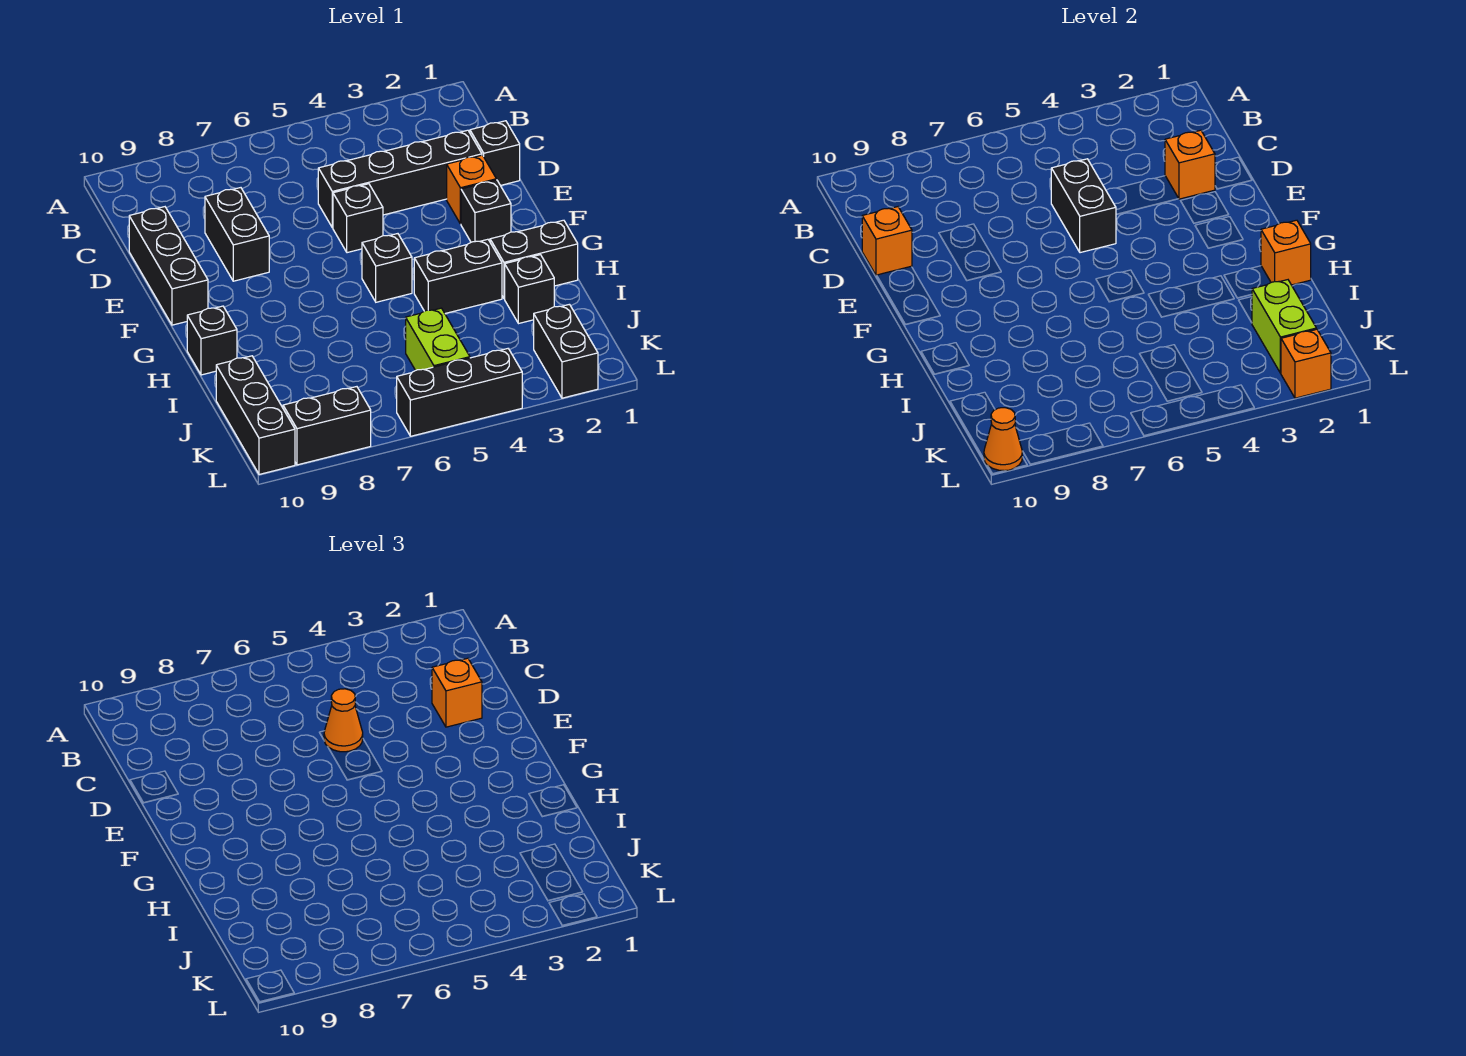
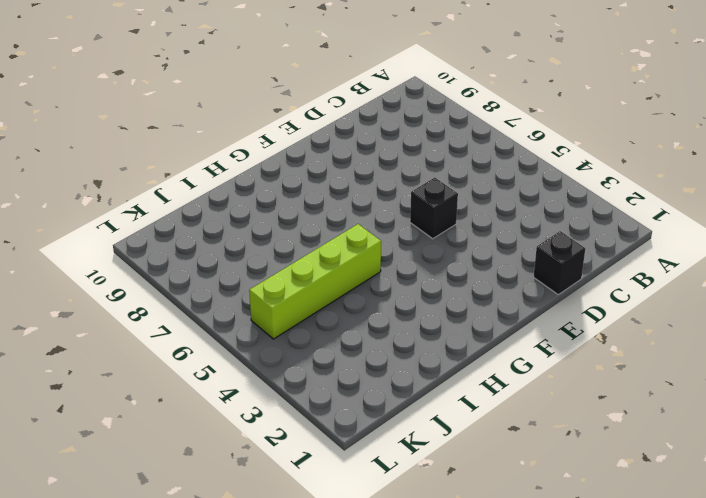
lime brick H5:K5 level 1 -> lime brick J5:K5 level 1
none -> black brick D2:D5 level 1
none -> black brick D8:E8 level 1
none -> black brick D10:F10 level 1

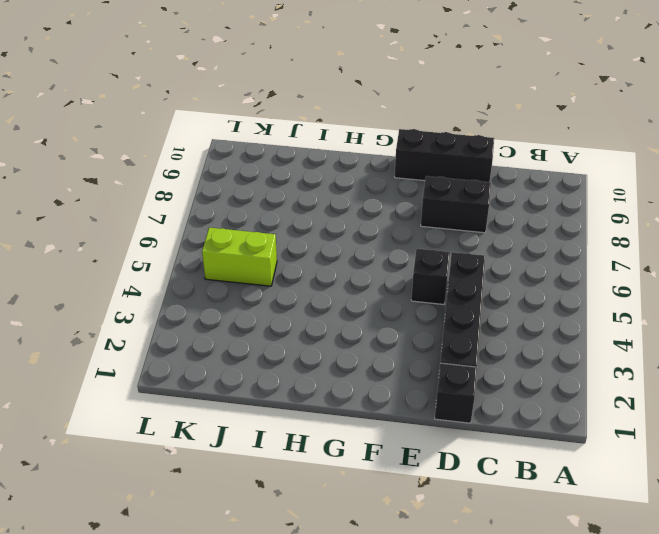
none -> orange brick E2 level 1
none -> black brick F2 level 1
none -> black brick G5 level 1

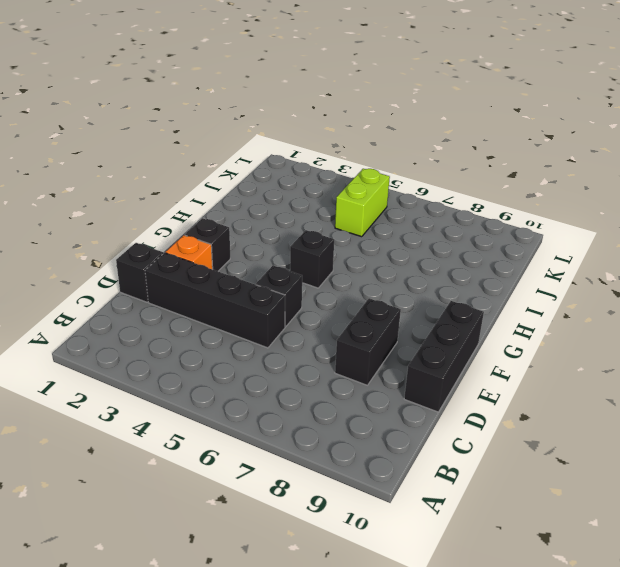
none -> black brick H1:H2 level 1
none -> black brick H3:H4 level 1
none -> black brick H10 level 1

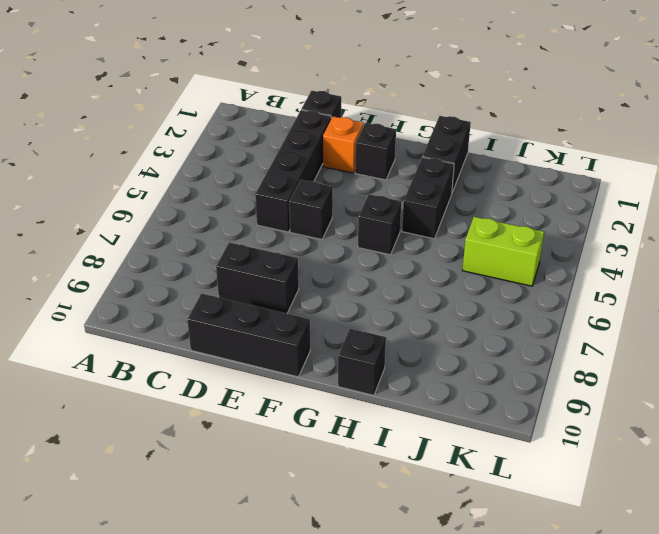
none -> black brick I2 level 1
none -> black brick J10:L10 level 1
none -> black brick K2:L2 level 1

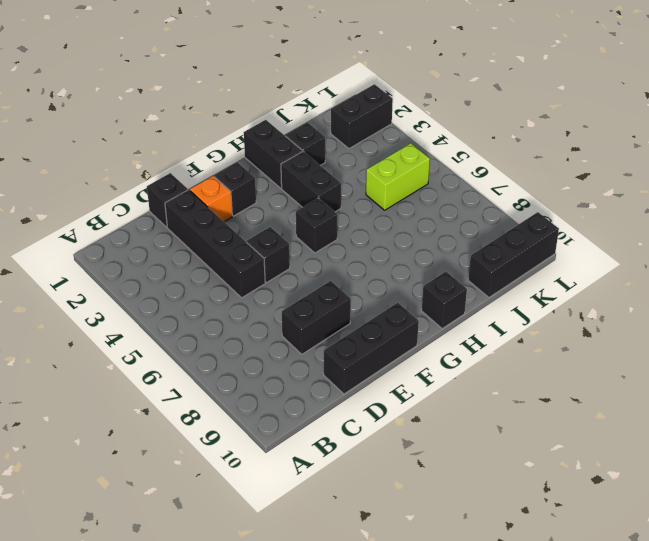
none -> black brick L4:L6 level 1
none -> black brick L8:L9 level 1
none -> orange brick D2 level 2

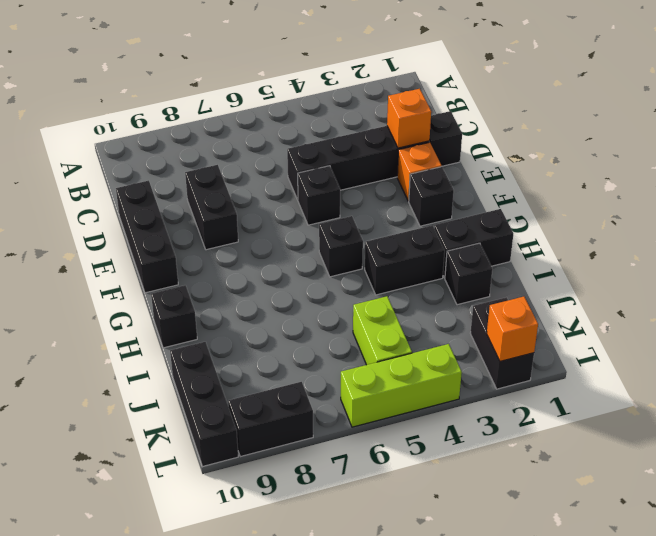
lime brick L4:L6 level 1 -> black brick L4:L6 level 1
none -> black brick D5:E5 level 2
none -> orange brick D10 level 2
none -> orange brick H1 level 2

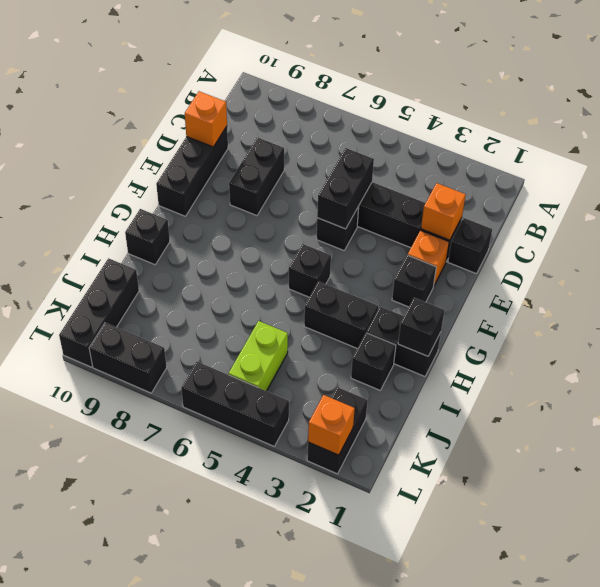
black brick H1 level 2 -> orange brick H1 level 2
none -> lime brick J2:K2 level 2
none -> orange cone L10 level 2
none -> orange brick D2 level 3

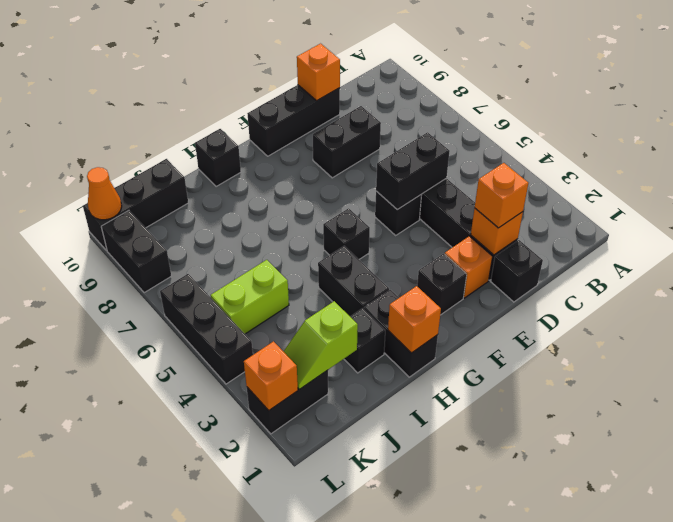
lime slope J2:K2 level 2 top J -> lime brick J2:K2 level 2
none -> orange cone D5 level 3

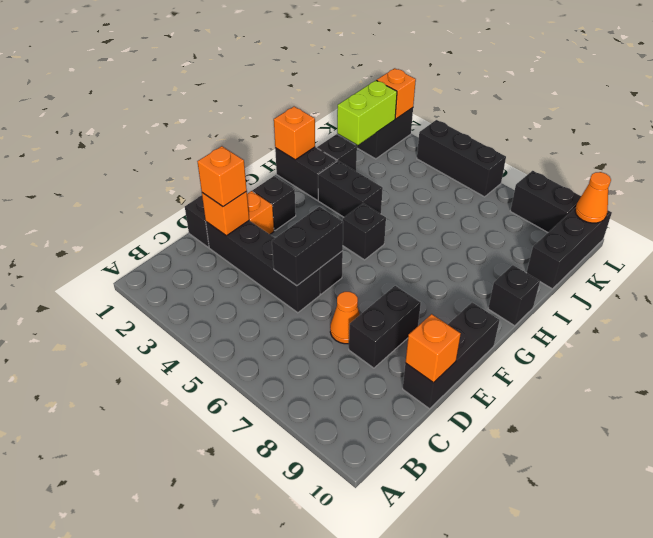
orange cone D7 level 1 -> orange cone D5 level 3
none -> lime brick J5:K5 level 1

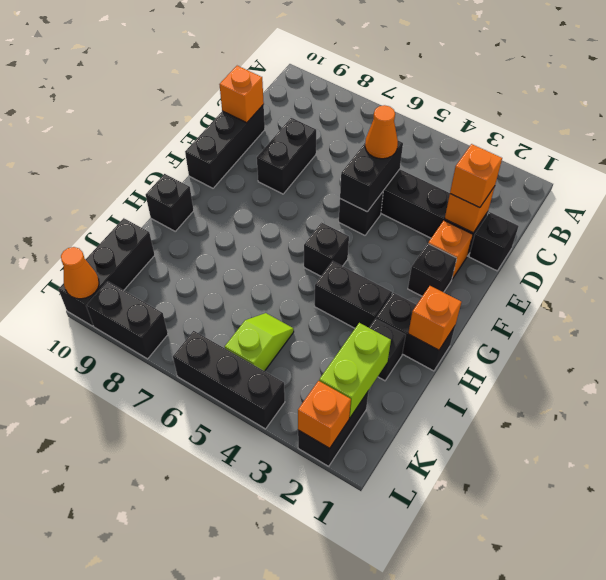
lime slope J5:K5 level 1 top K -> lime brick J5:K5 level 1

